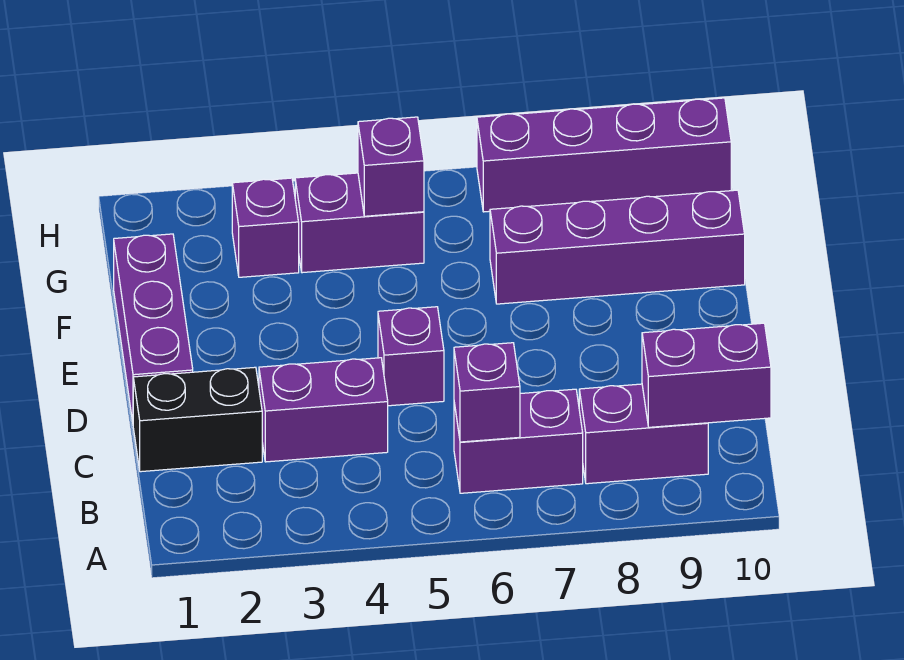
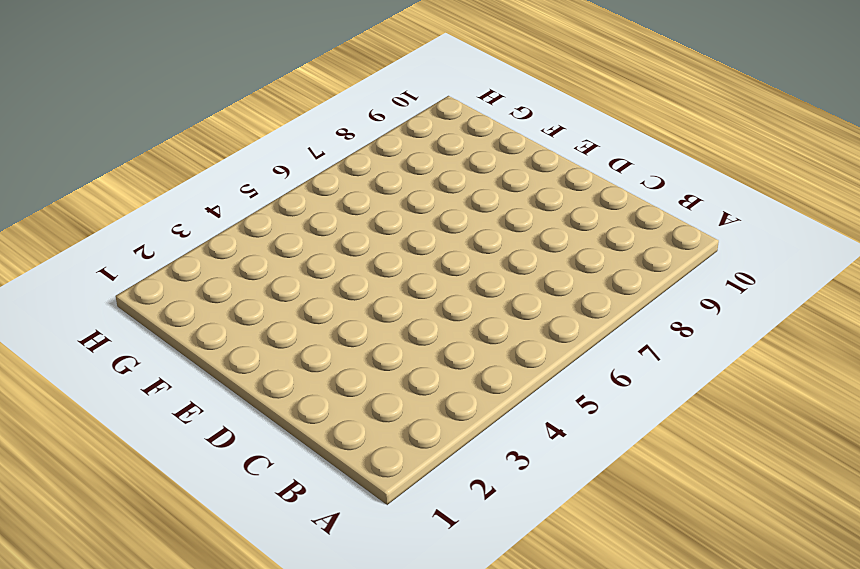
none -> purple brick B6:B7 level 1
none -> purple brick B8:B9 level 1
none -> black brick C1:C2 level 1

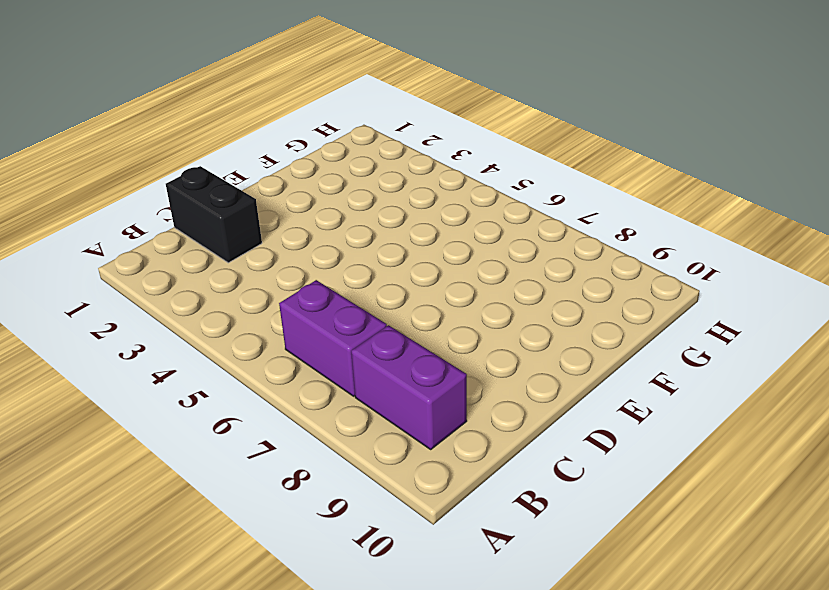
none -> purple brick C3:C4 level 1
none -> purple brick D1:F1 level 1
none -> purple brick D5 level 1

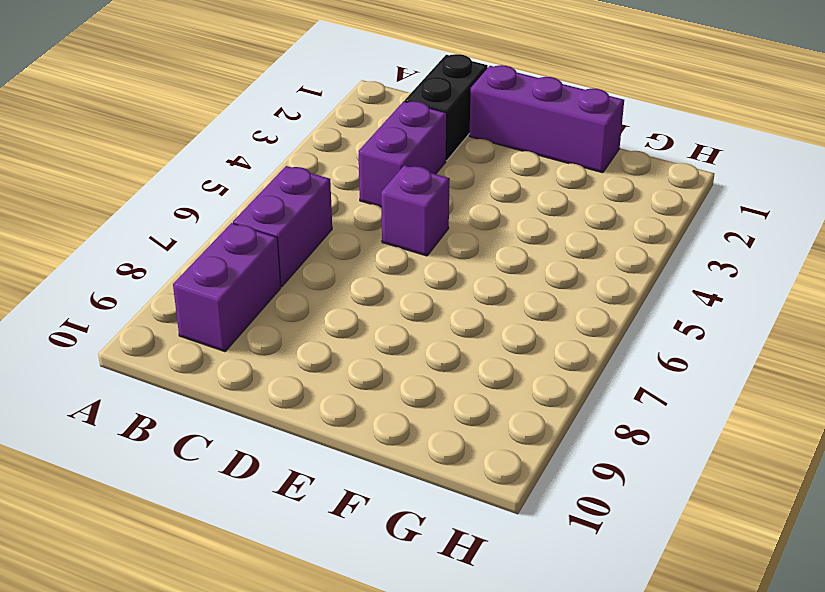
none -> purple brick F7:F10 level 1
none -> purple brick G3 level 1
none -> purple brick G4:G5 level 1

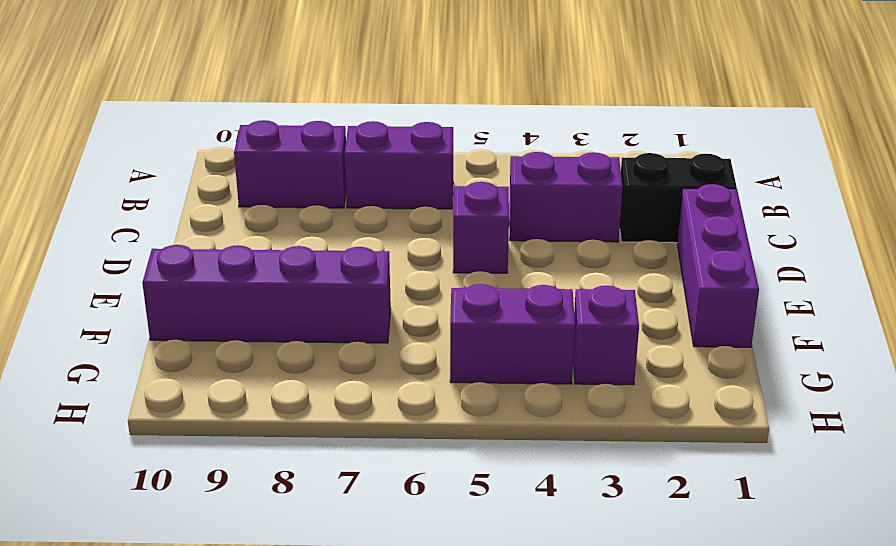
none -> purple brick H7:H10 level 1
none -> purple brick B6 level 2
none -> purple brick B9:B10 level 2

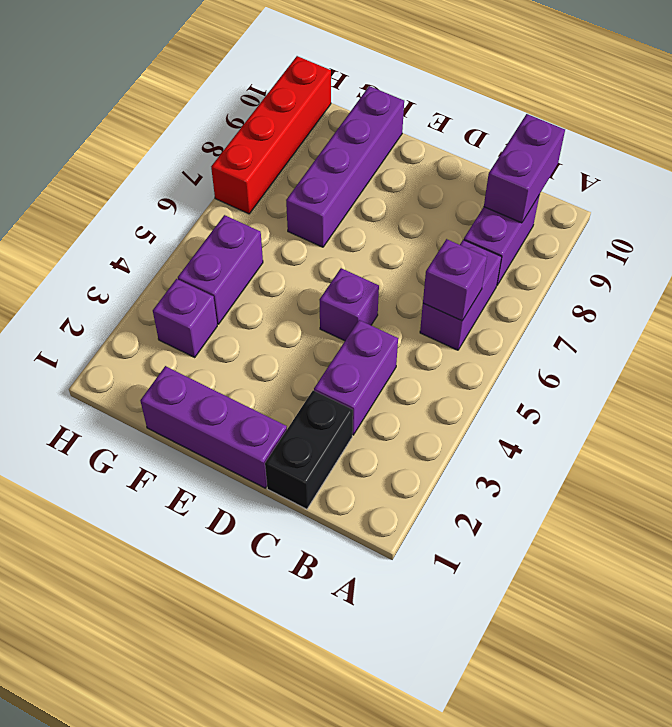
red brick H7:H10 level 1 -> purple brick H7:H10 level 1
none -> purple brick G5 level 2

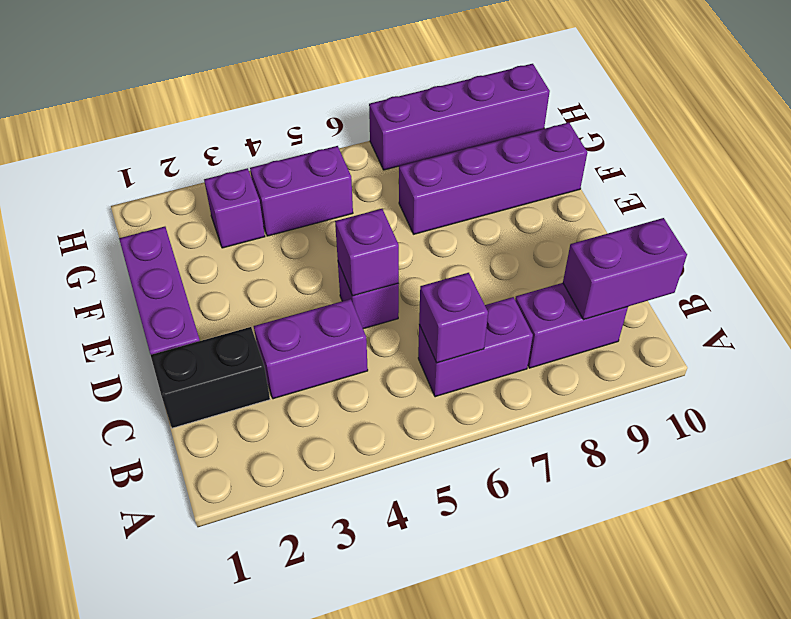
purple brick D5 level 2 -> purple brick G5 level 2

